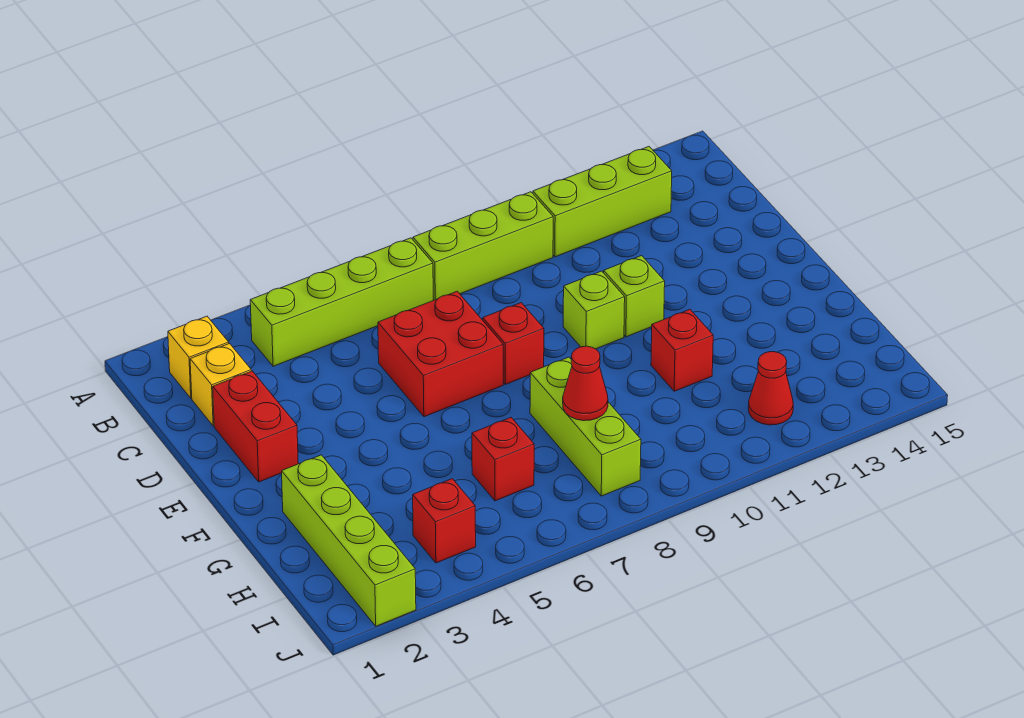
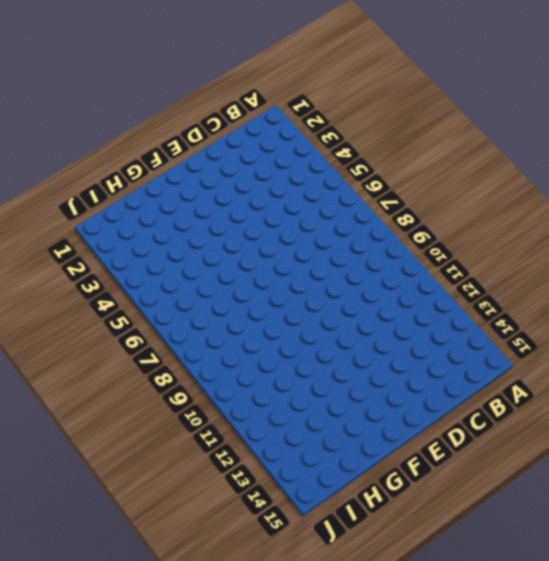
none -> yellow brick B2 level 1
none -> lime brick B4:B7 level 1
none -> lime brick B8:B10 level 1

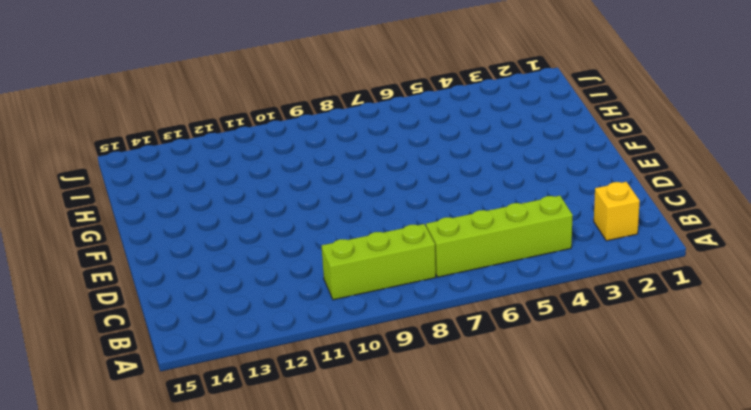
none -> lime brick B11:B13 level 1
none -> yellow brick C2 level 1
none -> red brick D2:E2 level 1

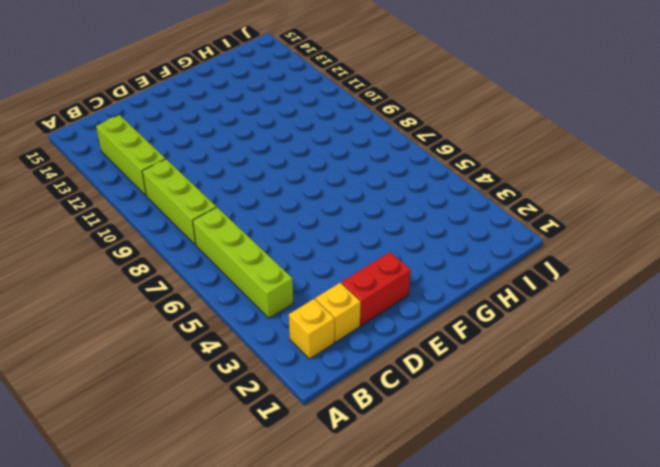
none -> red brick D6:E7 level 1
none -> red brick E8 level 1
none -> lime brick E10 level 1

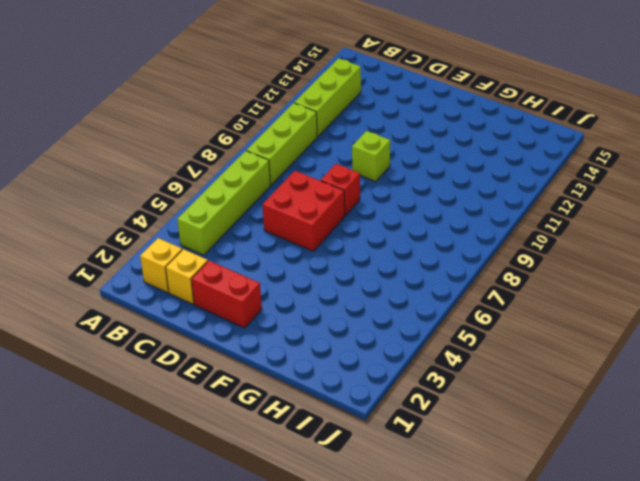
none -> lime brick E11 level 1
none -> lime brick G2:J2 level 1
none -> lime brick G8:I8 level 1

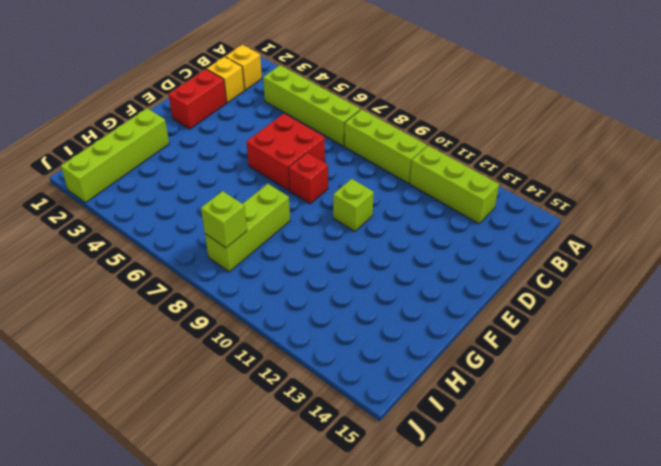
lime brick I8 level 2 -> lime brick E11 level 1
none -> red brick G11 level 1
none -> red brick H6 level 1
none -> red brick I4 level 1

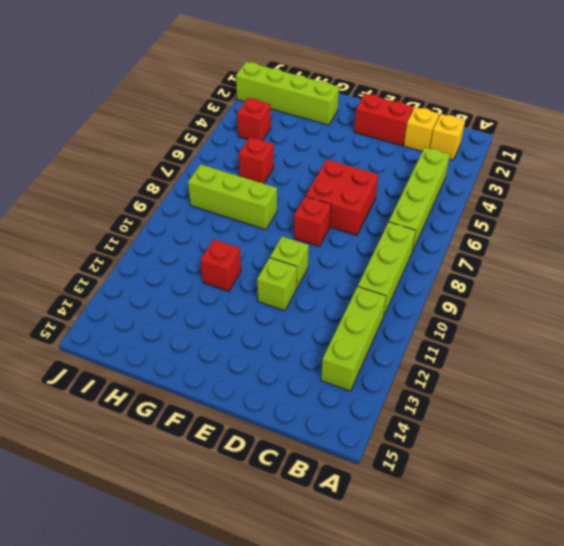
none -> red cone I12 level 1
none -> red cone H8 level 2

